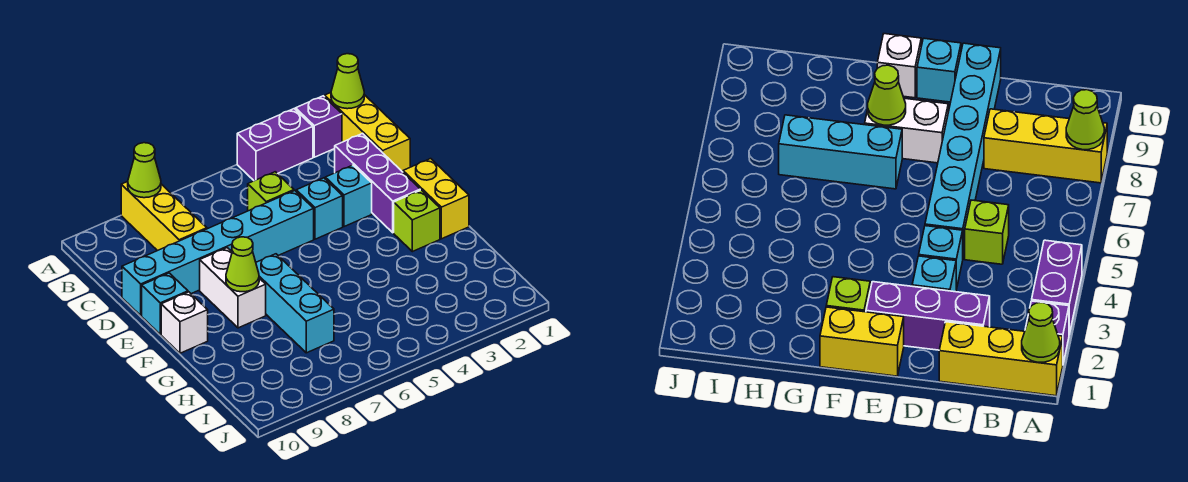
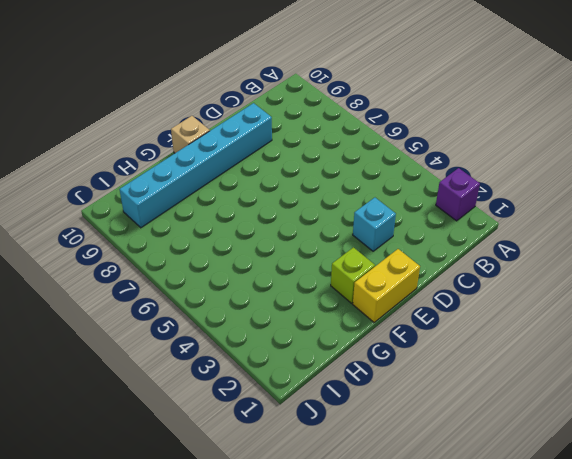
cyan brick D9:I9 level 1 -> cyan brick D5:D10 level 1
tan brick F10 level 1 -> white brick F10 level 1
none -> yellow brick A1:C1 level 1
none -> purple brick A3:A4 level 1
none -> yellow brick A8:C8 level 1

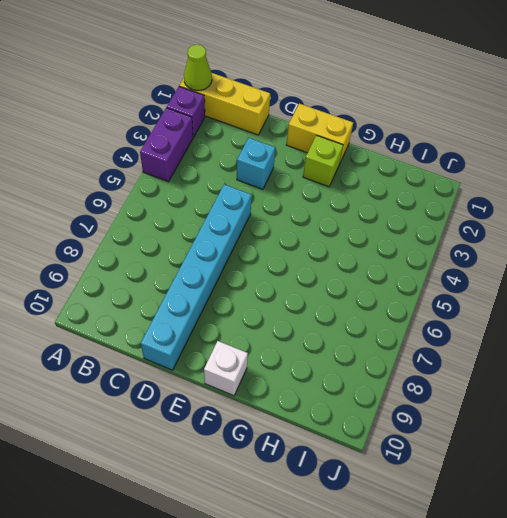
none -> yellow brick A8:C8 level 1
none -> purple brick C2:E2 level 1
none -> lime brick C5 level 1

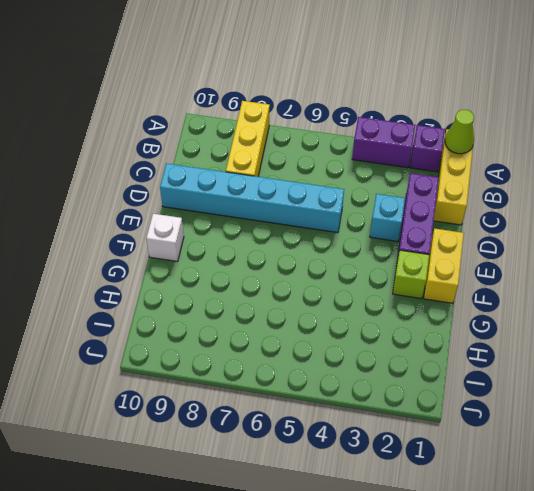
none -> lime brick C5 level 1
none -> cyan brick D4 level 1
none -> white brick E8:F8 level 1

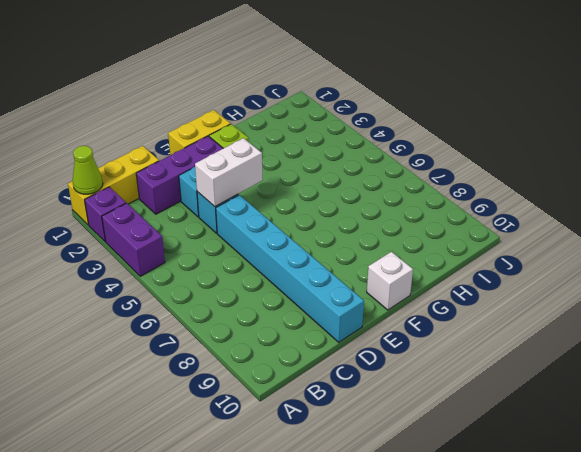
white brick D4:E4 level 2 -> white brick E8:F8 level 1
none -> yellow brick A8:C8 level 1
none -> lime brick C5 level 1
none -> cyan brick E10 level 1

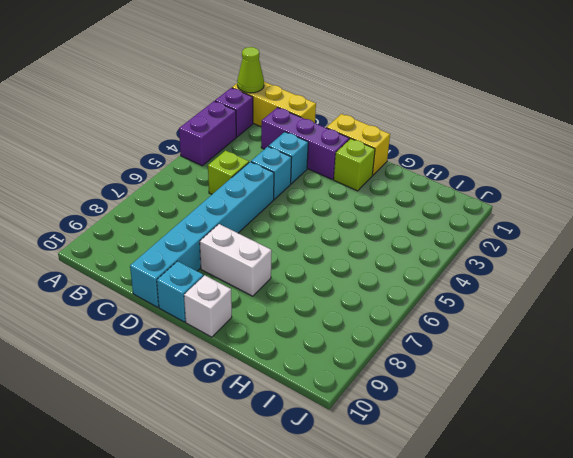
none -> yellow brick A8:C8 level 1
none -> cyan brick F7:H7 level 1
none -> lime cone A8 level 2

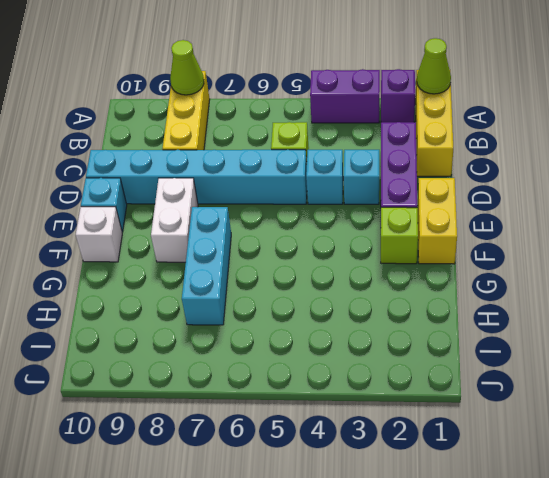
none -> lime cone F8 level 2

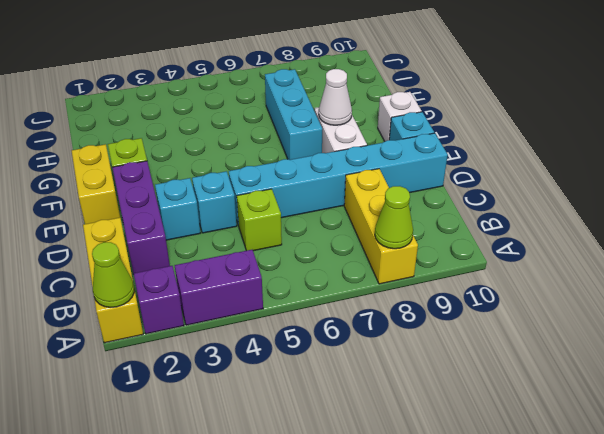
white cone F8 level 2 -> lime cone F8 level 2

